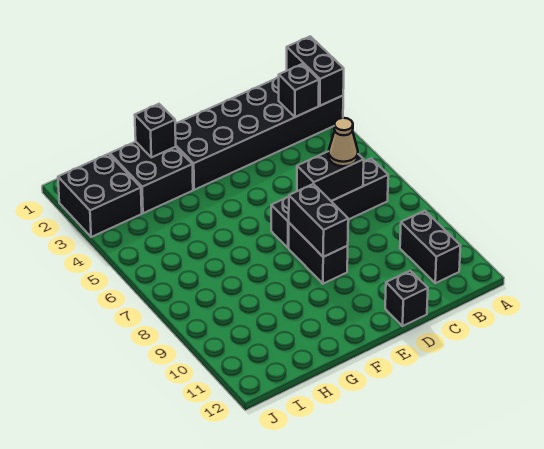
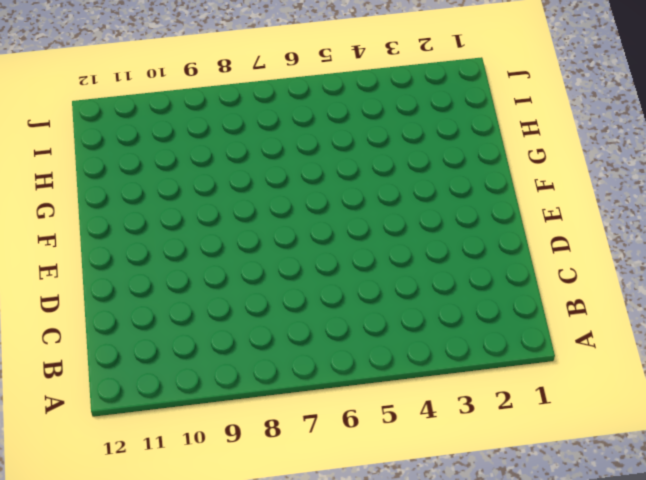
none -> black brick A2:F3 level 1
none -> black brick B7:E7 level 1
none -> black brick B10:B11 level 1

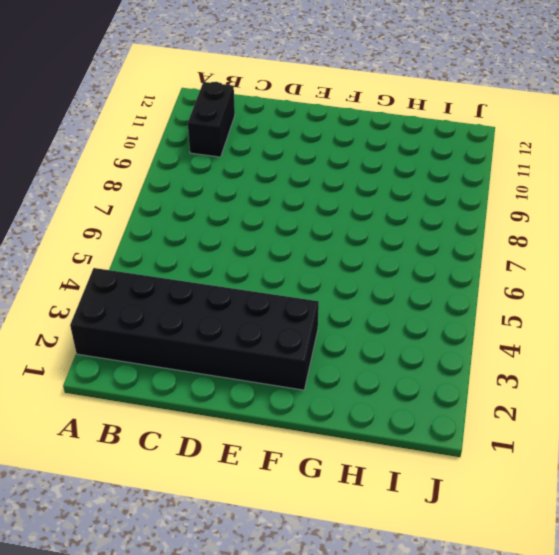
none -> black brick B7:E7 level 1
none -> black brick D12 level 1
none -> black brick E8:E9 level 1

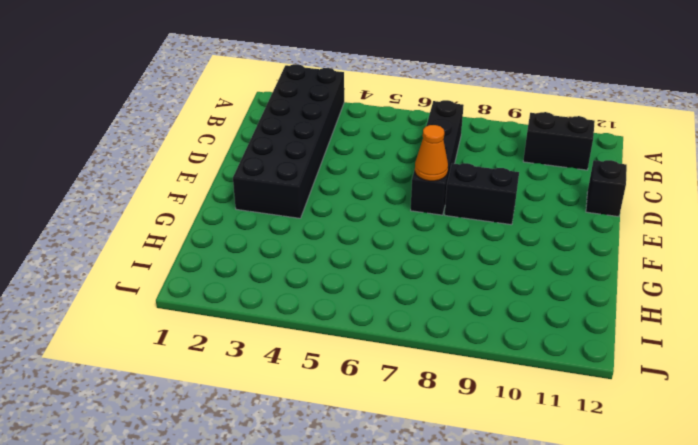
orange cone E7 level 2 -> none
none -> black brick G2:H3 level 1
none -> black brick I2:J3 level 1
none -> black brick A2:A3 level 2

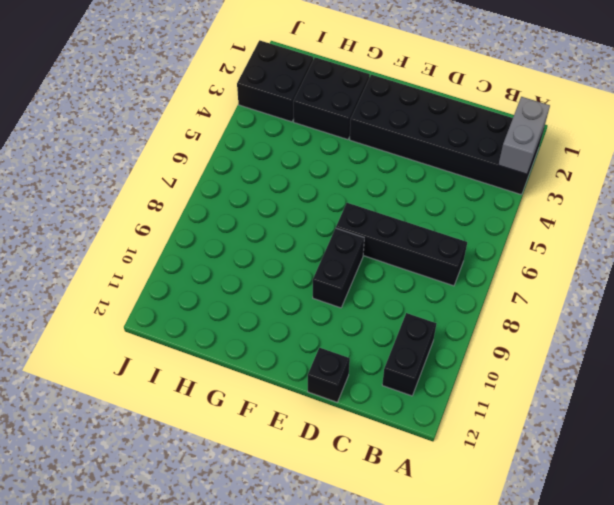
grey brick A2:A3 level 2 -> black brick A2:A3 level 2
none -> black brick B3 level 2
none -> black brick C7:D7 level 2
none -> black brick E8:E9 level 2

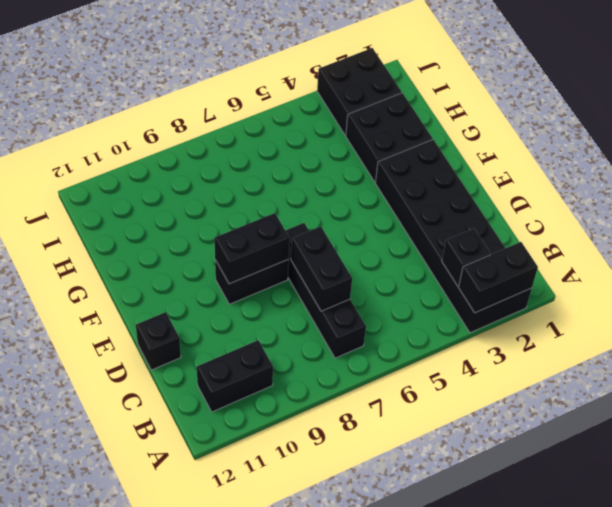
none -> black brick G2 level 2
none -> tan cone C7 level 3

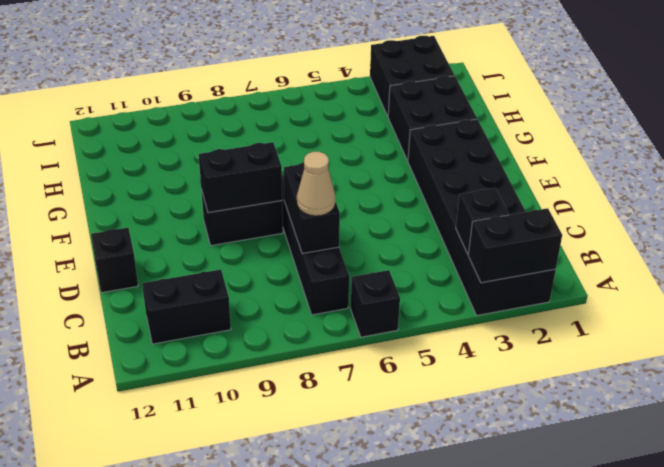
black brick A6 level 1 -> black brick G2 level 2

